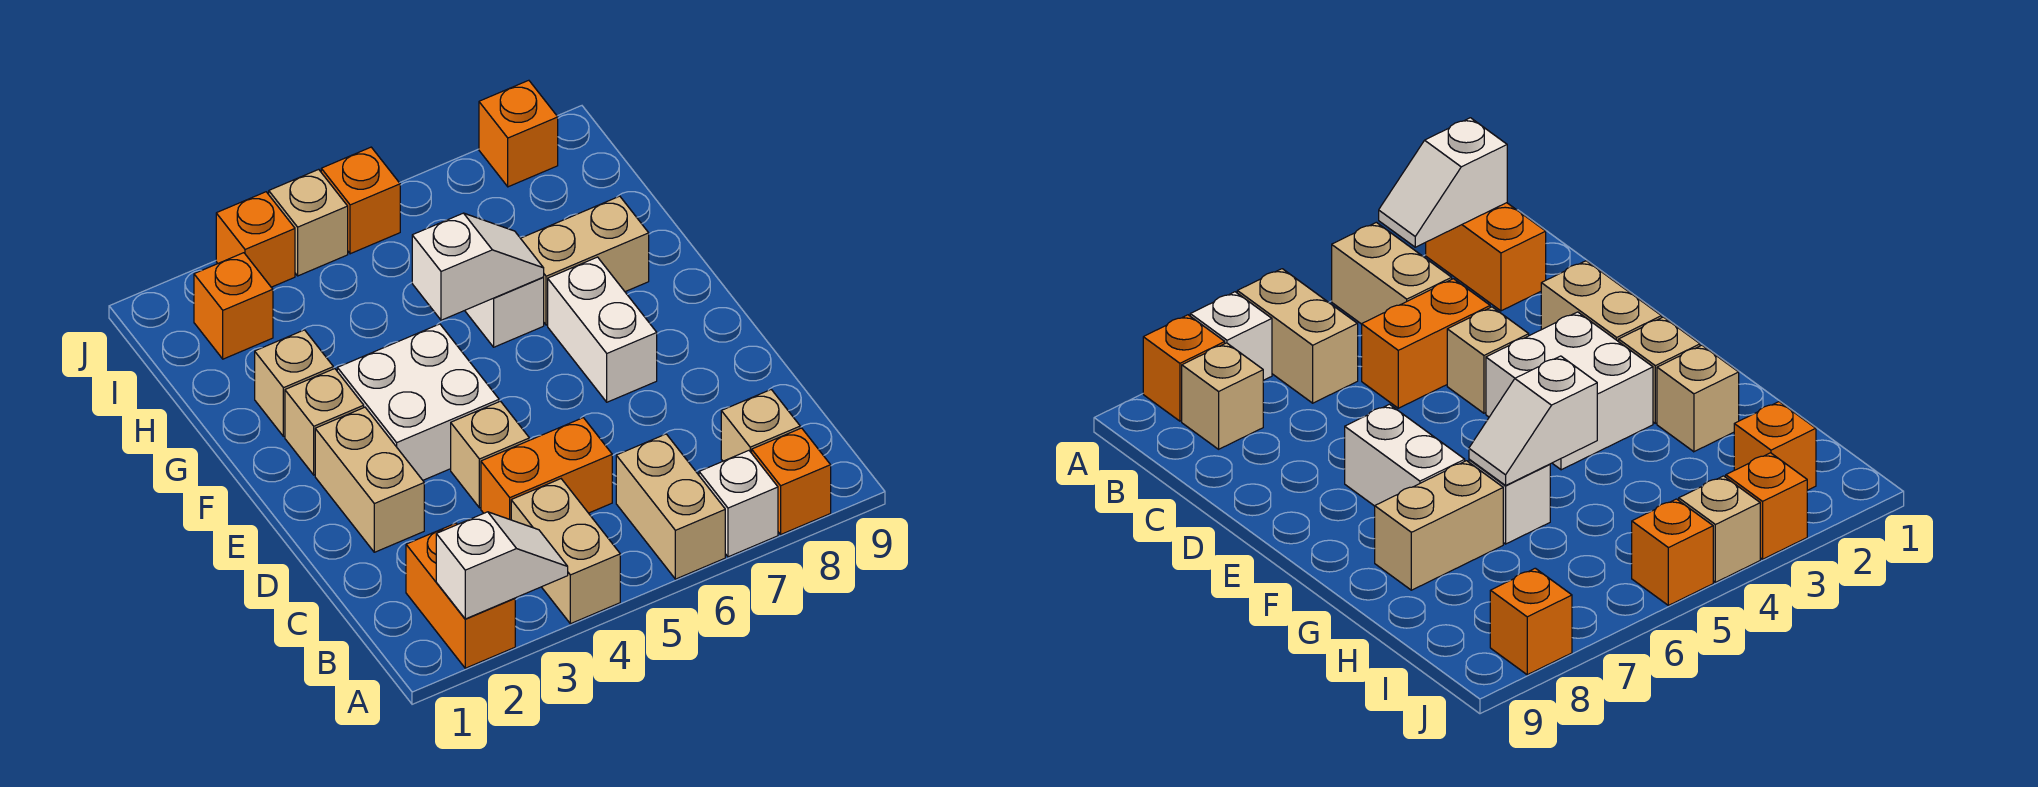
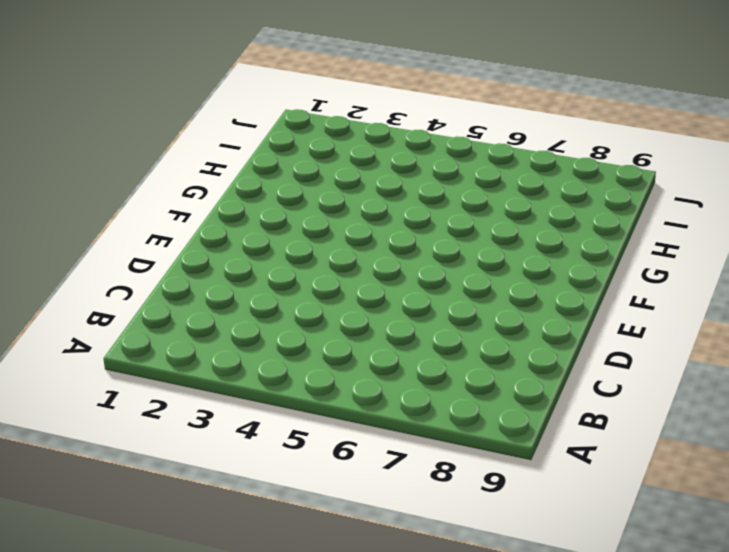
none -> orange brick A2:B2 level 1
none -> tan brick A4:B4 level 1
none -> tan brick A6:B6 level 1

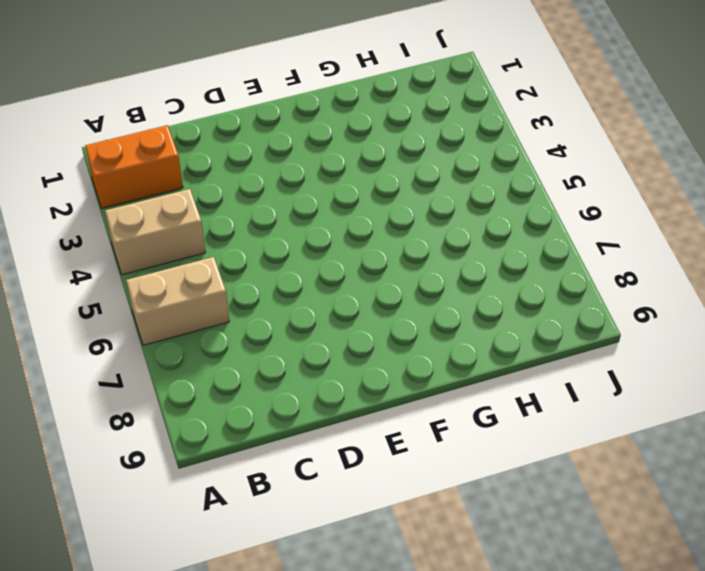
none -> white brick A7 level 1
none -> orange brick A8 level 1
none -> tan brick B8 level 1

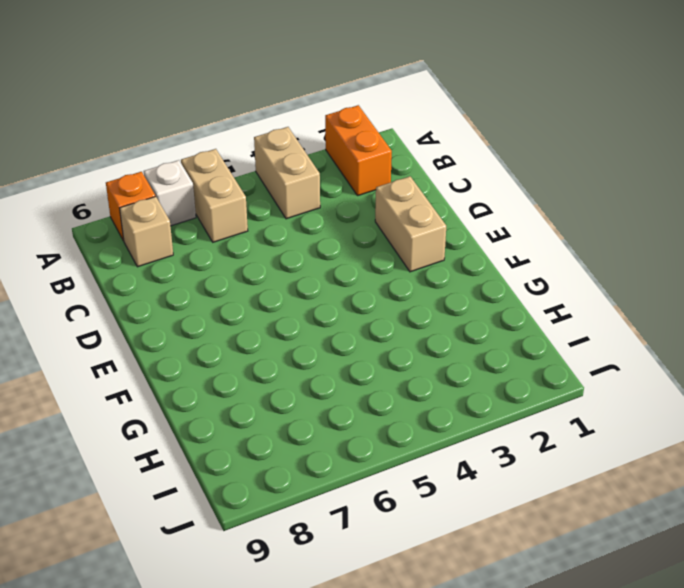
none -> orange brick C4:C5 level 1
none -> tan brick D4 level 1
none -> white brick E3:F4 level 1

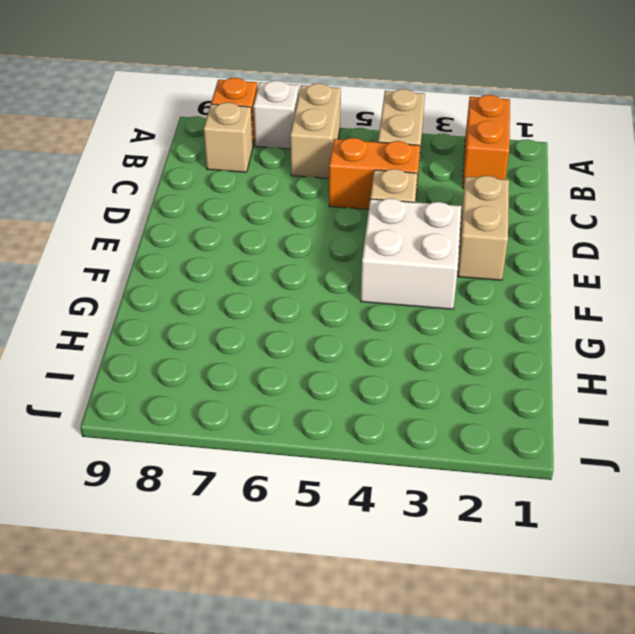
none -> white brick E7:F7 level 1
none -> tan brick F2 level 1
none -> tan brick G2 level 1

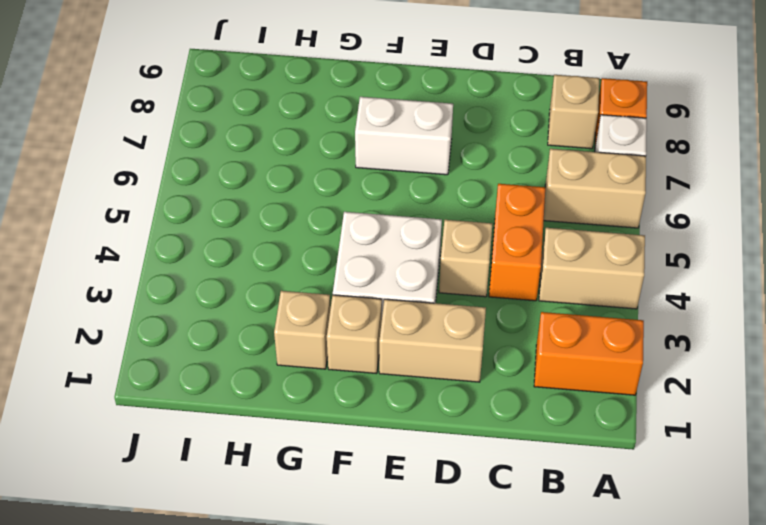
none -> white brick G6 level 1
none -> tan brick G7:G8 level 1
none -> orange brick I2 level 1

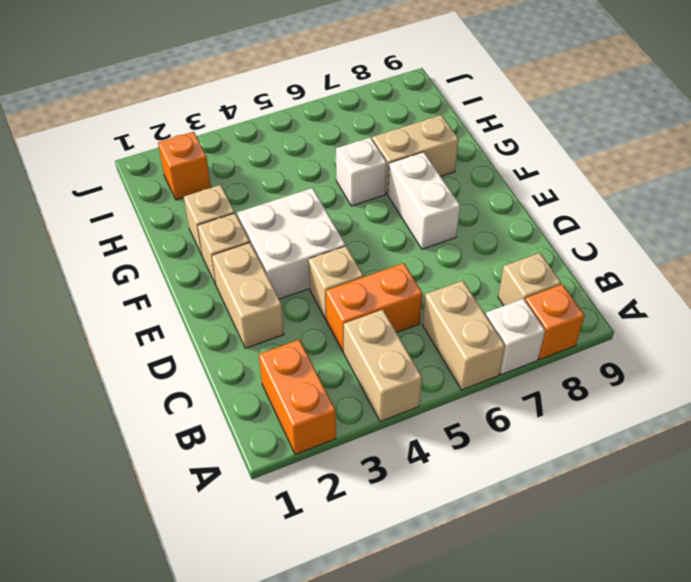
none -> orange brick J3 level 1
none -> tan brick J4 level 1
none -> orange brick J5 level 1

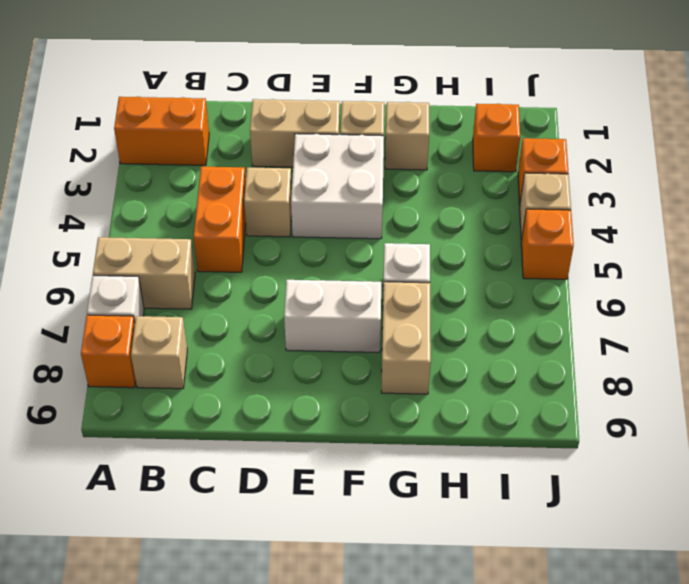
none -> tan brick A4:B4 level 1
none -> orange brick J8 level 1
none -> white slope A2:A3 level 2 top 2

